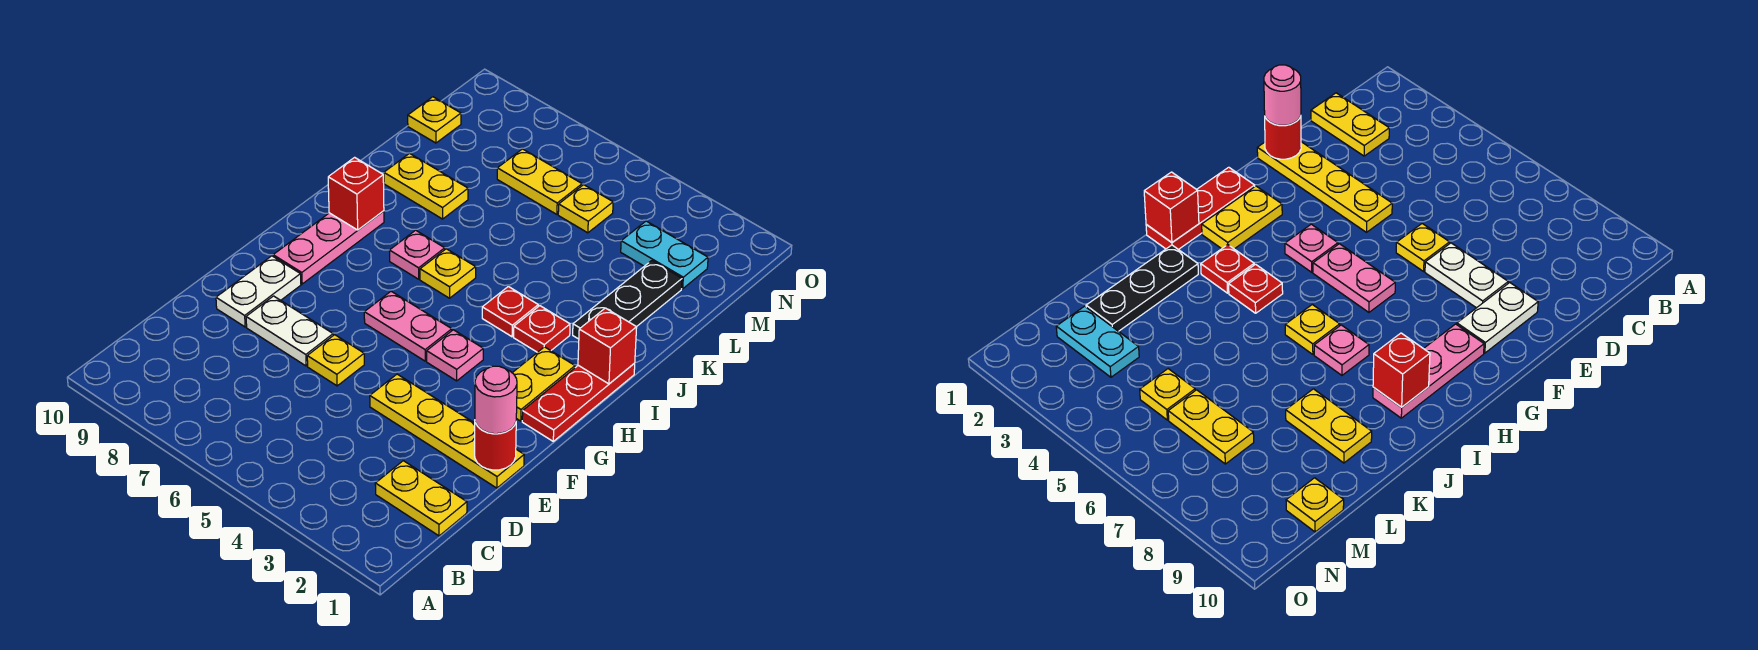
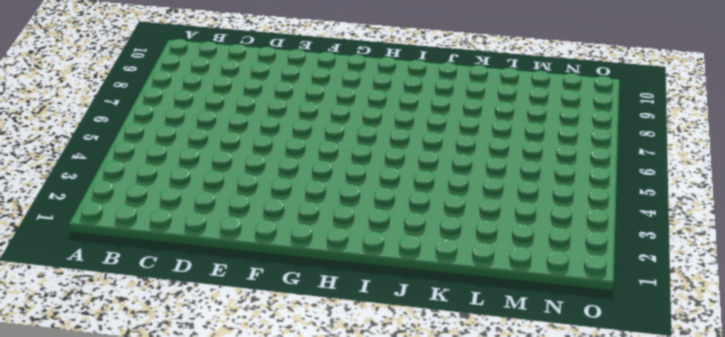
none -> yellow plate C1:C2 level 1
none -> yellow plate E1:E4 level 1
none -> yellow plate E6 level 1

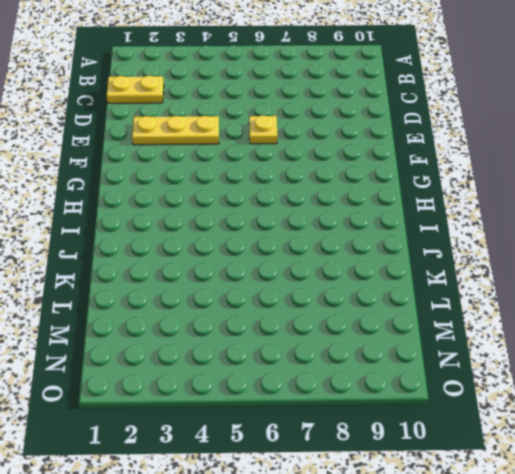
yellow plate E2:E4 level 1 -> yellow plate E1:E4 level 1
none -> white plate E7:E8 level 1
none -> white plate E9:F9 level 1
none -> red plate G1:I1 level 1

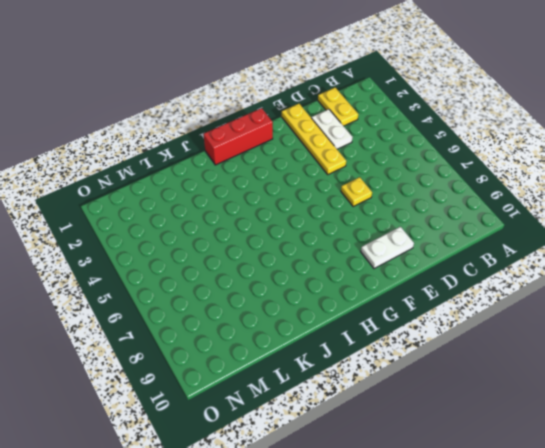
white plate D2:D3 level 1 -> white plate E7:E8 level 1
red brick G1:I1 level 1 -> red plate G1:I1 level 1
none -> yellow plate G2:H2 level 1
none -> pink plate G4 level 1
none -> pink plate G5:G6 level 1

